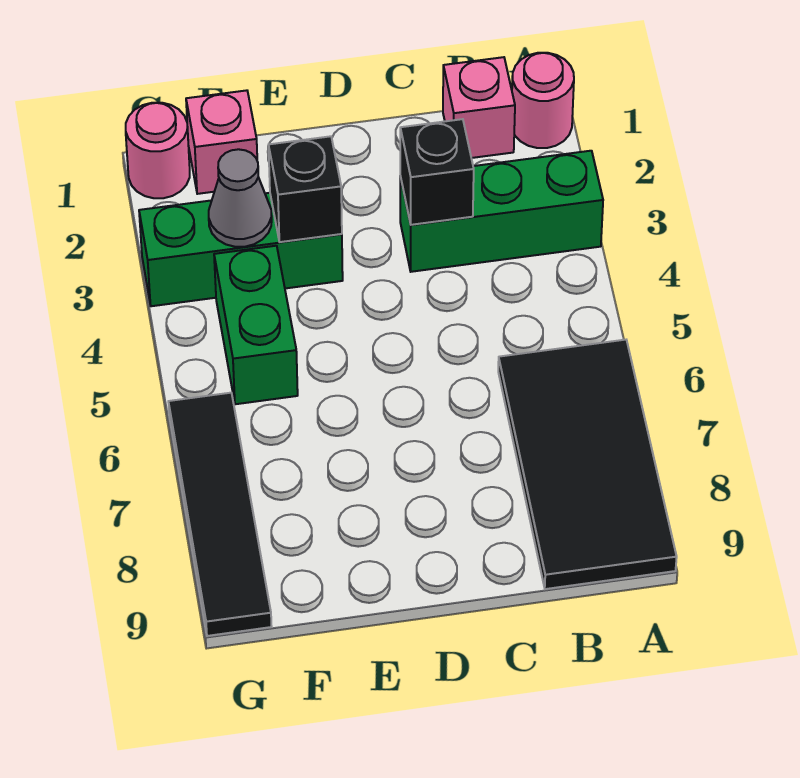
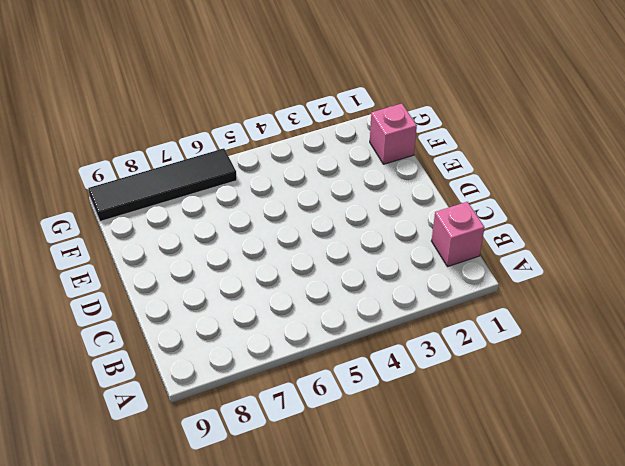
none -> pink round brick A1 level 1
none -> green brick A3:C3 level 1
none -> black tile A6:B9 level 1

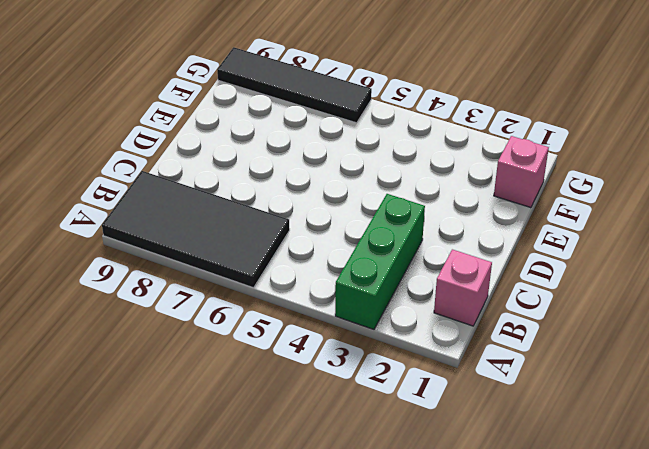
none -> pink round brick A1 level 1
none -> green brick E3:G3 level 1
none -> green brick F4:F5 level 1

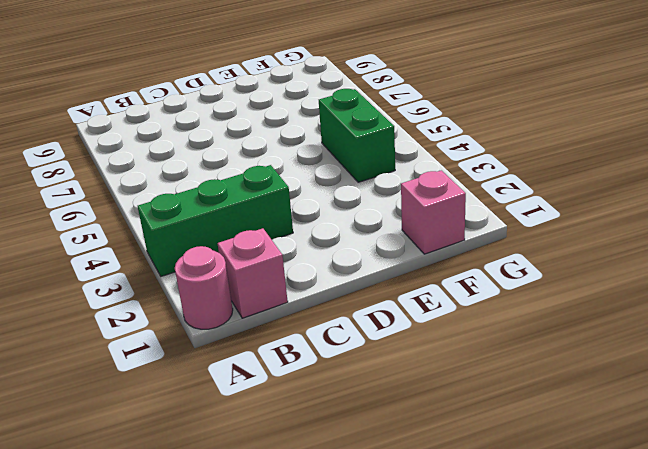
none -> black tile A6:B9 level 1
none -> green brick E3:G3 level 1
none -> pink round brick G1 level 1

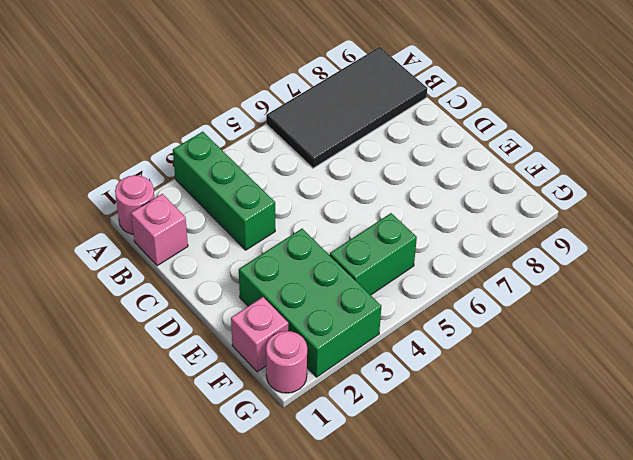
green brick E2:G3 level 1 -> green brick E3:G3 level 1
none -> black tile G6:G9 level 1
none -> black brick C3 level 2
none -> black brick E3 level 2

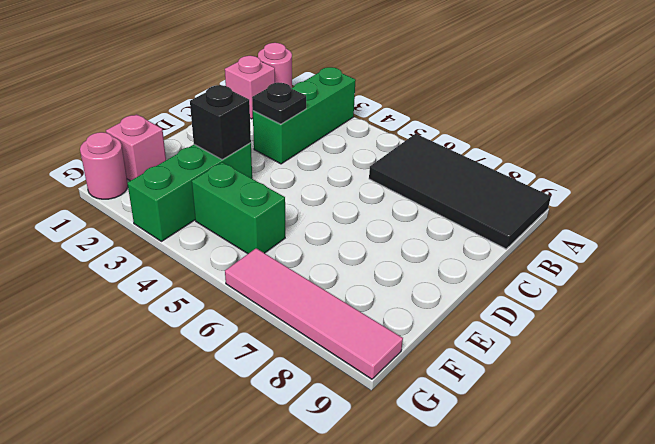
black plate C3 level 2 -> black brick C3 level 2
pink tile G6:G9 level 1 -> black tile G6:G9 level 1
none -> grey cone F3 level 2

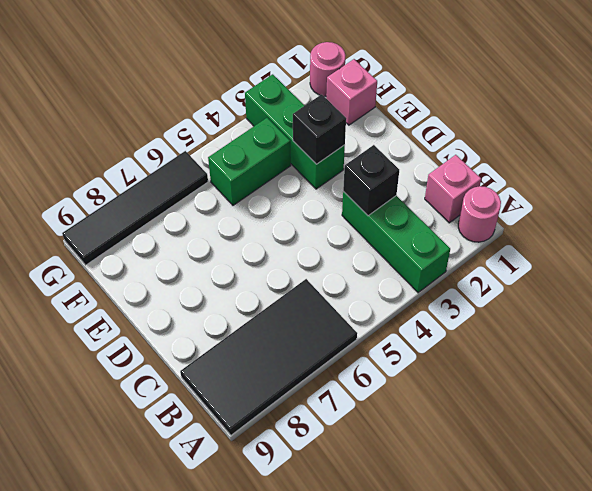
none -> grey cone F3 level 2

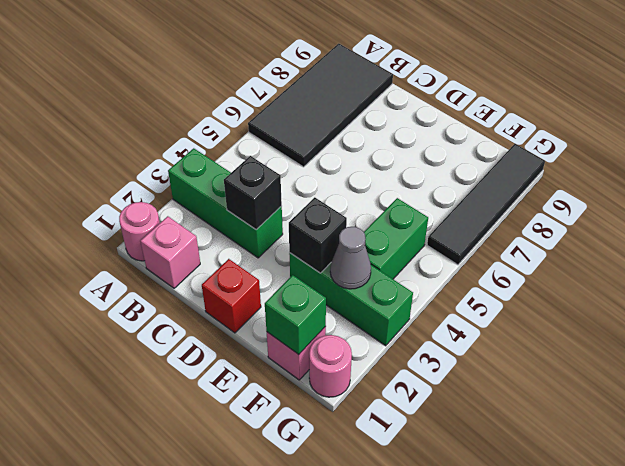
red brick D1 level 1 -> none
green brick F1 level 2 -> none

